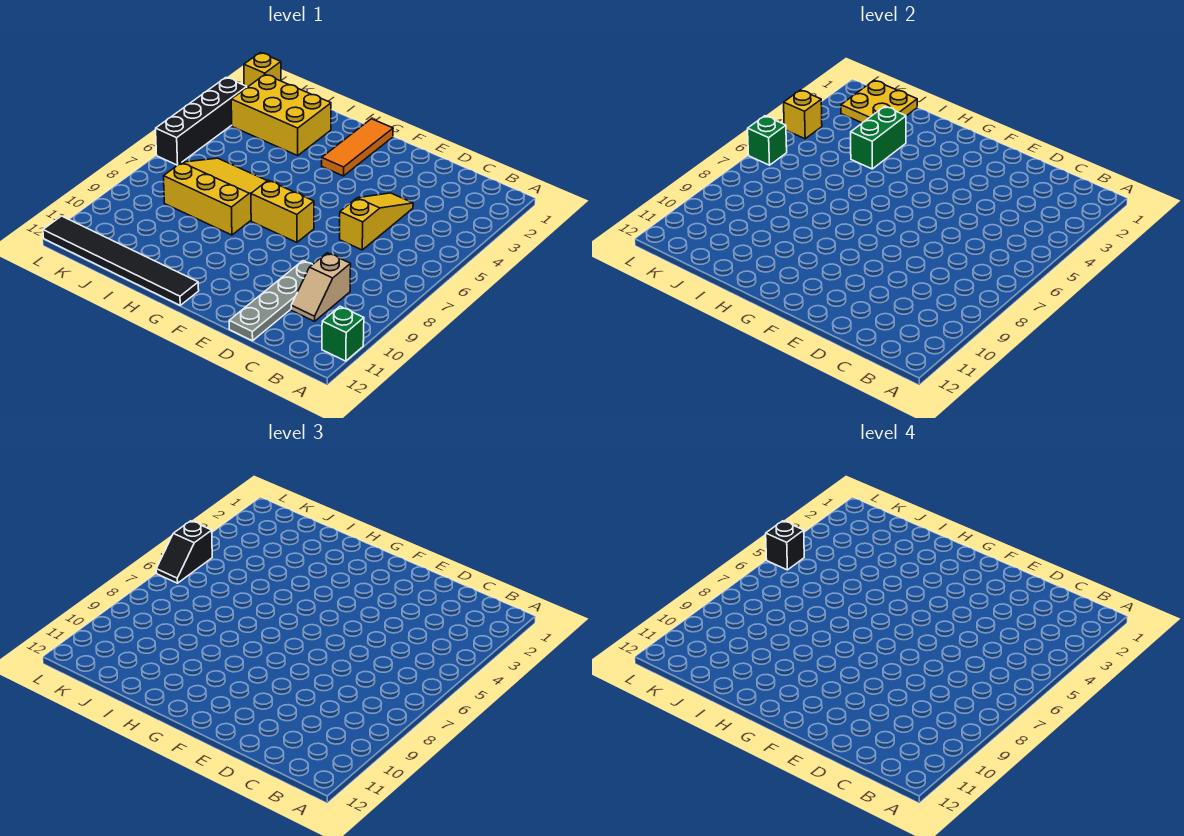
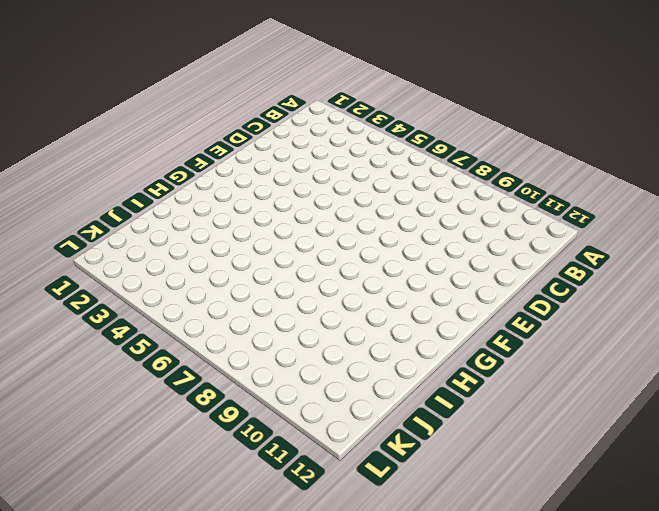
none -> green brick A11 level 1
none -> tan slope C9:C10 level 1 top 9
none -> yellow slope D4:D6 level 1 top 6

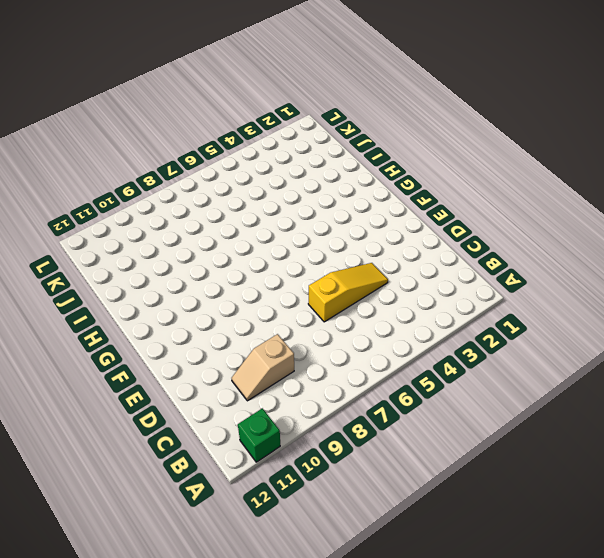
none -> grey plate D9:D12 level 1
none -> yellow brick F7:G7 level 1
none -> orange tile G1:G3 level 1

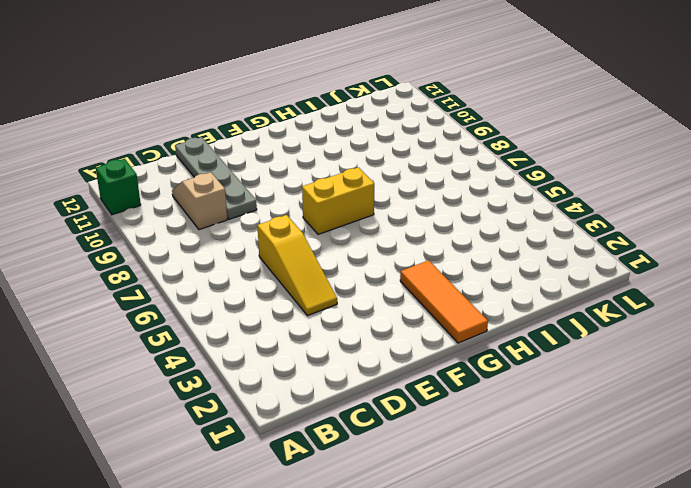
none -> black tile G12:L12 level 1
none -> yellow slope H6:J8 level 1 top 8
none -> yellow brick I2:K3 level 1

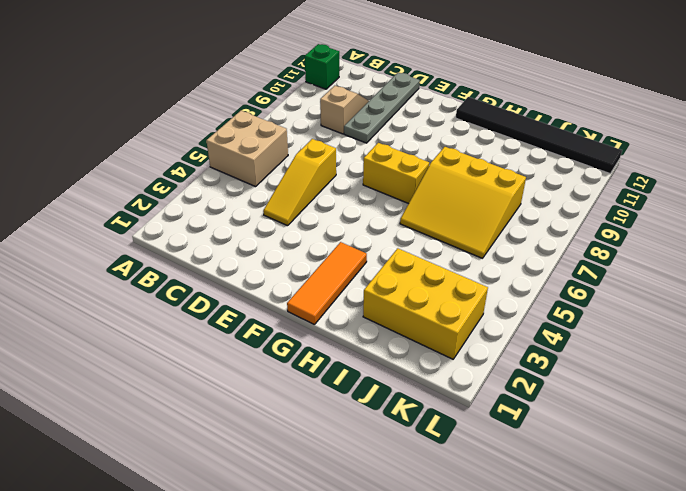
tan brick A5:B6 level 1 -> none
none -> yellow brick L1 level 1
none -> black brick L3:L6 level 1
none -> green brick I3:I4 level 2

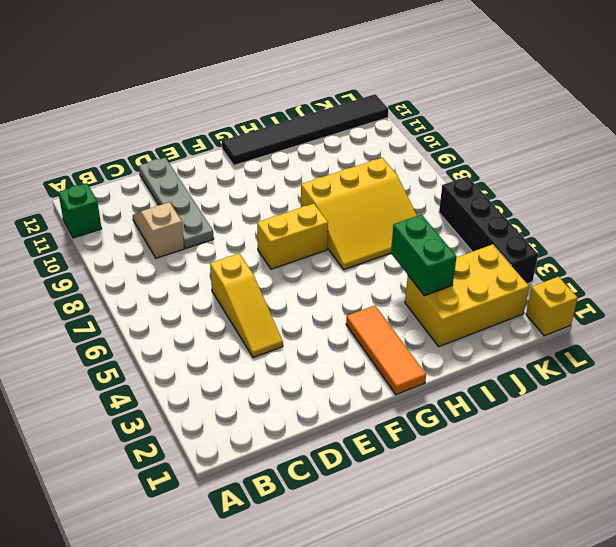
none -> yellow plate J1:K2 level 2
none -> yellow brick L4 level 2
none -> green brick L6 level 2

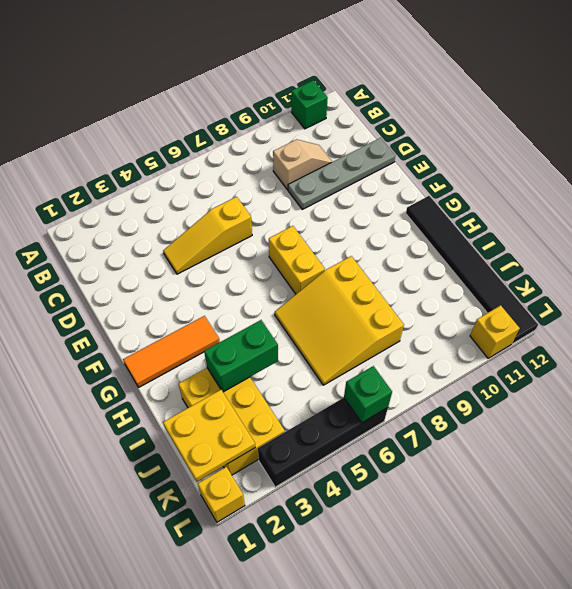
yellow brick L11 level 1 -> yellow brick L4 level 2
none -> black slope L5:L6 level 3 top 5
none -> black brick L5 level 4

